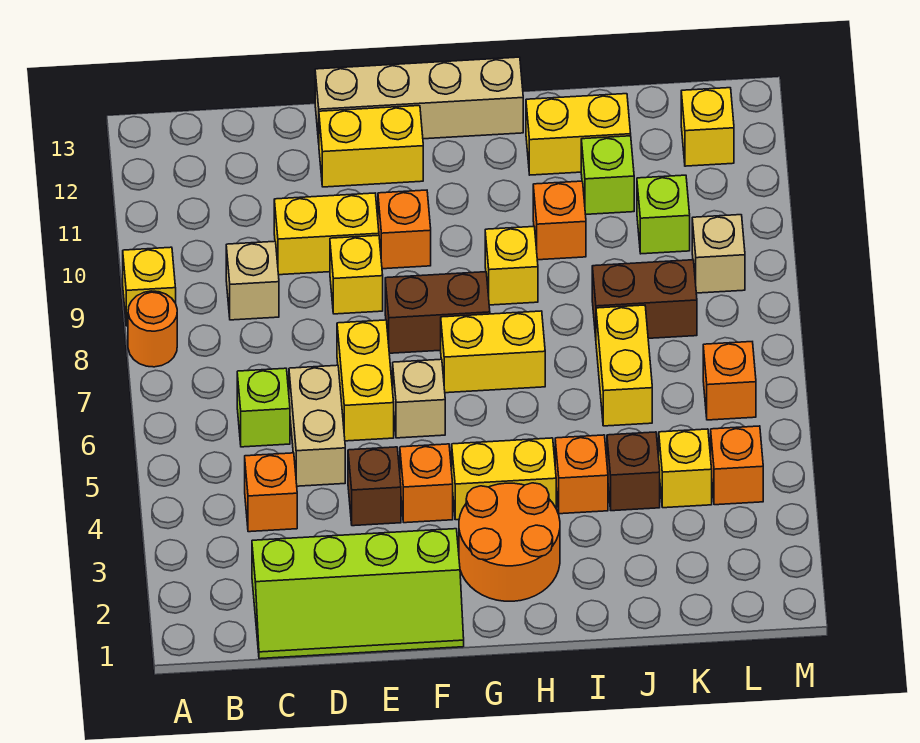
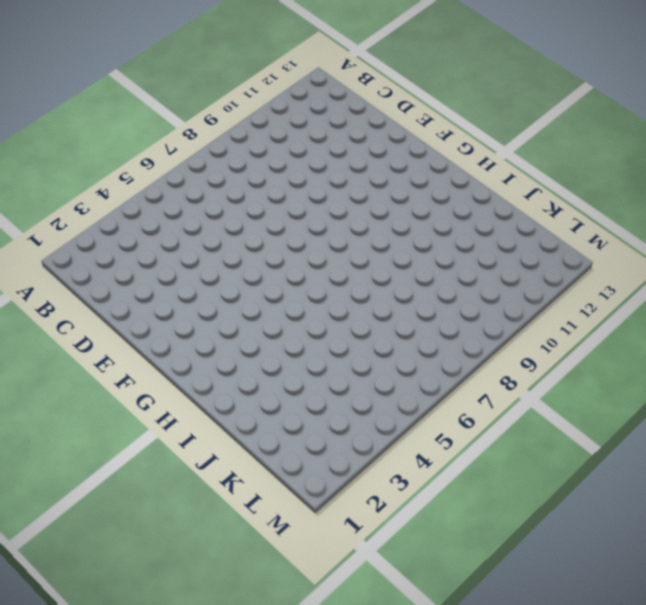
none -> orange round brick A8 level 1
none -> yellow brick A9 level 1
none -> lime slope C1:F2 level 1 top 2
none -> orange brick C4 level 1

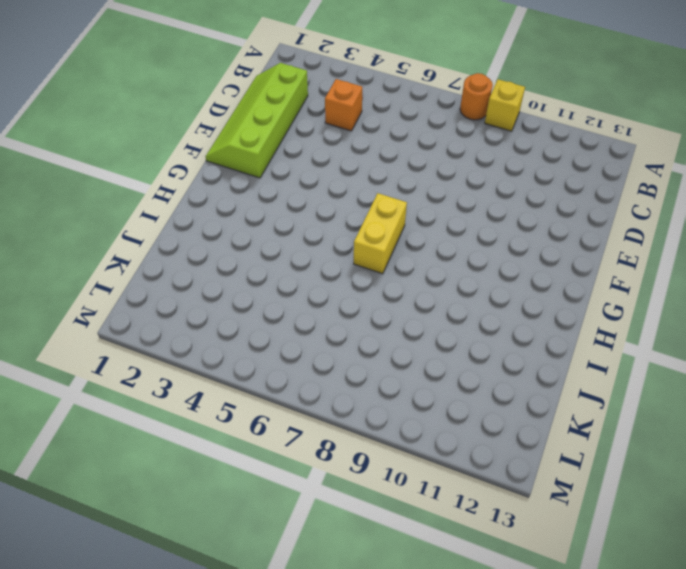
none -> lime brick C6 level 1
none -> tan brick C9 level 1
none -> tan brick D5:D6 level 1
none -> yellow brick D10:E10 level 1

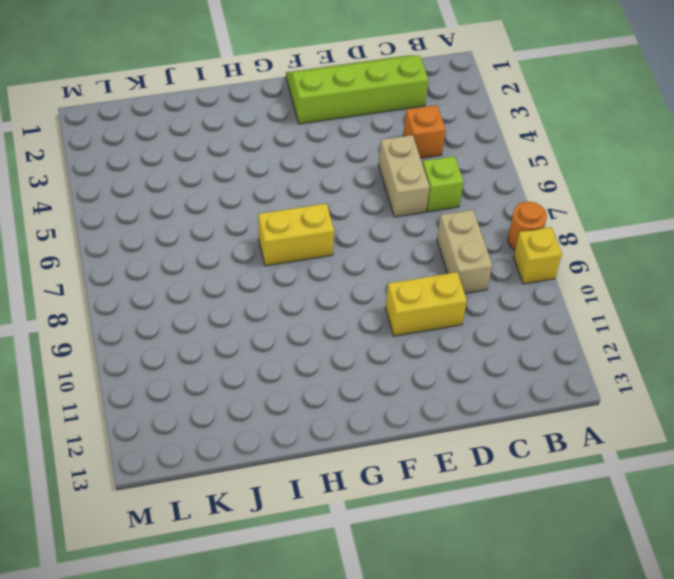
tan brick C8:C9 level 1 -> tan brick C9 level 1
none -> brown brick E4 level 1
none -> yellow brick E6:E7 level 1
none -> yellow brick E9 level 1
none -> yellow brick E12:F12 level 1

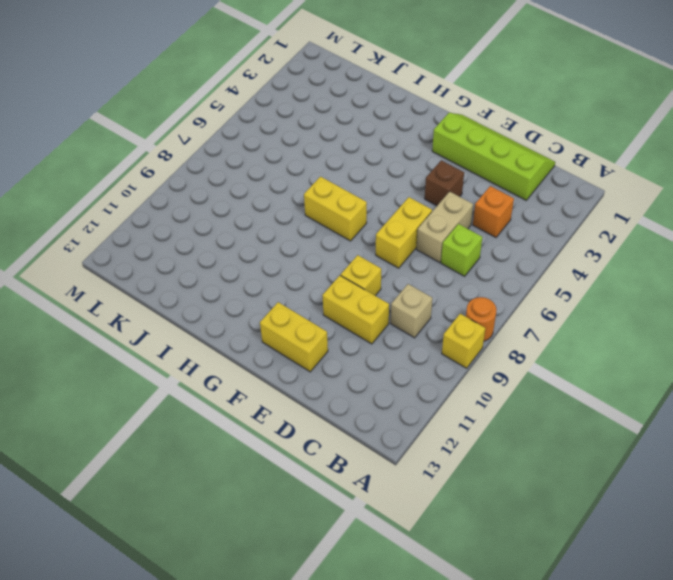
none -> tan brick E13:H13 level 1
none -> orange brick F4 level 1
none -> tan brick F6 level 1
none -> brown brick F8:G8 level 1

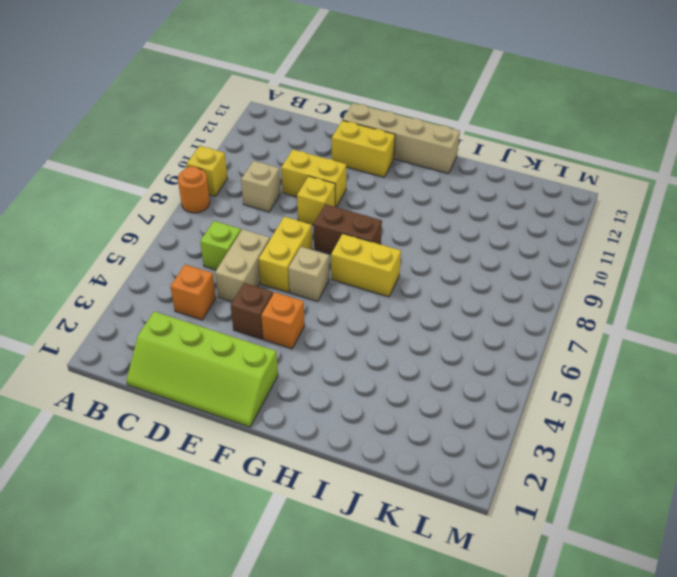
none -> orange brick F10 level 1
none -> orange round brick G2:H3 level 1
none -> yellow brick G4:H4 level 1
none -> yellow brick H9 level 1

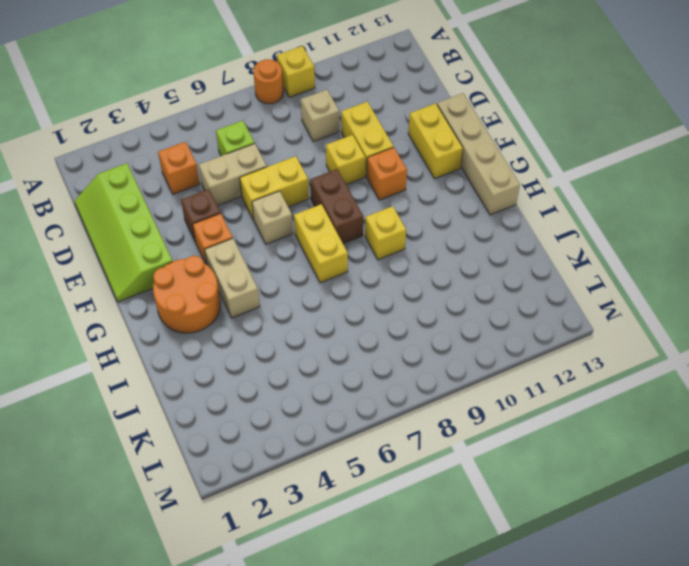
tan brick G4:H4 level 1 -> yellow brick G4:H4 level 1
none -> orange brick I4 level 1
none -> orange brick I10 level 1
none -> yellow brick I12:J12 level 1
none -> brown brick J4 level 1

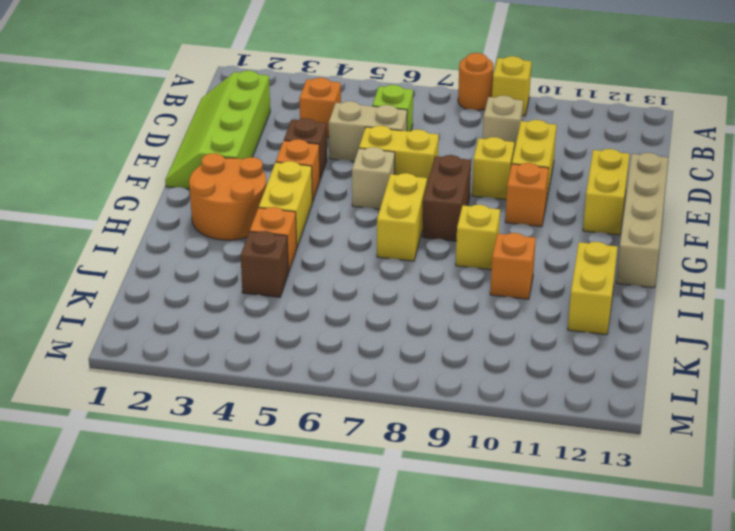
none -> yellow brick J6:J7 level 1
none -> brown brick J8:K8 level 1
none -> lime brick J11 level 1
none -> yellow brick K4 level 1

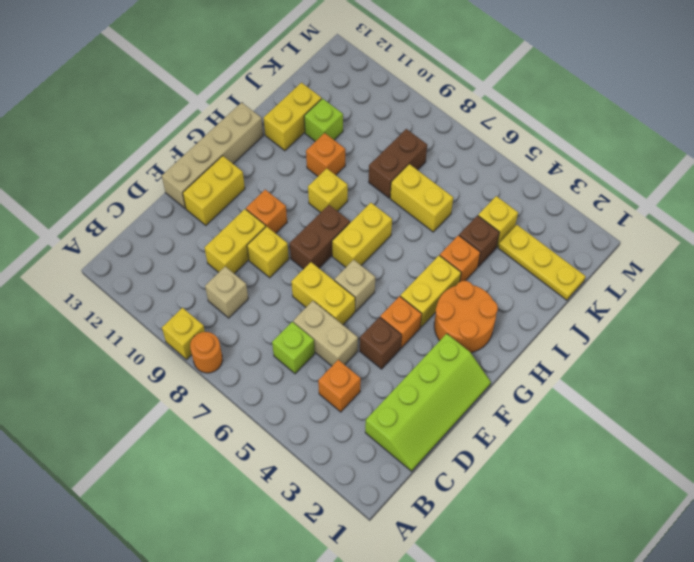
yellow plate K1:K3 level 1 -> none
none -> lime brick K10 level 1
none -> orange brick L4 level 1
none -> orange brick L6 level 1
none -> tan brick L9 level 1

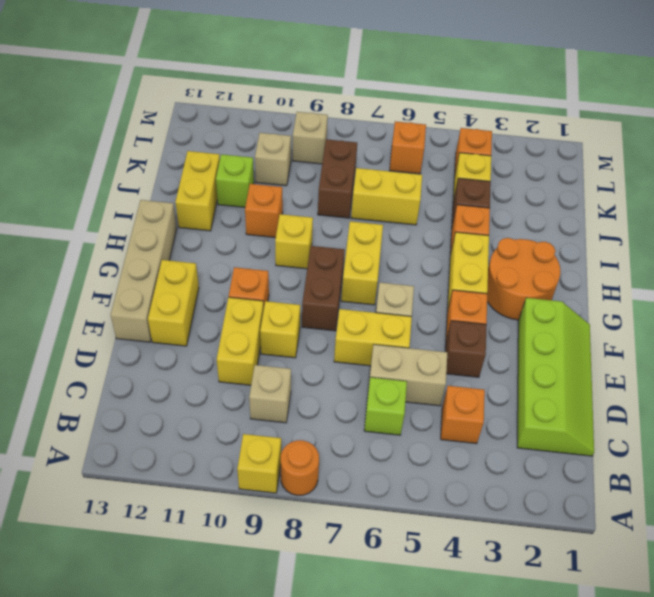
tan brick K10 level 1 -> lime brick K10 level 1
none -> yellow brick L12 level 1

